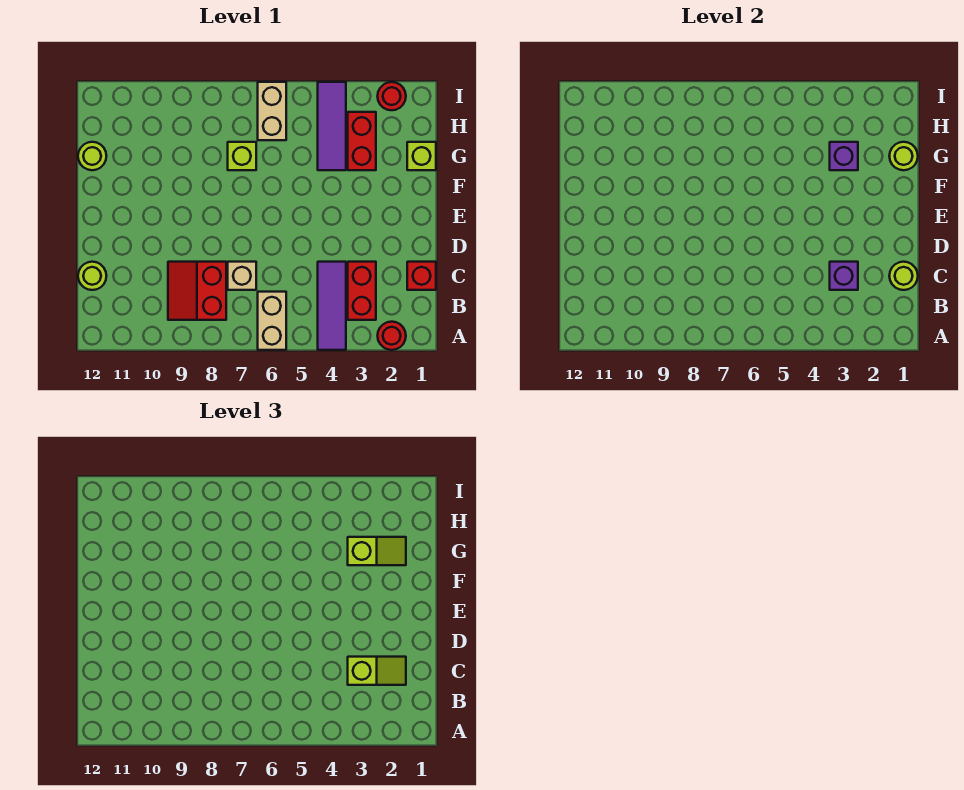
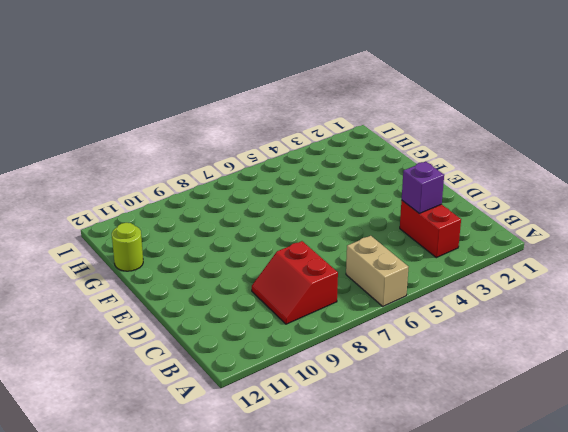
none -> red round brick A2 level 1
none -> purple tile A4:C4 level 1
none -> red brick C1 level 1

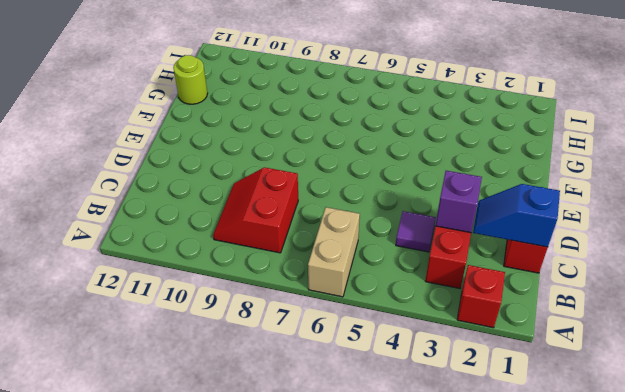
red brick A2 level 1 -> red round brick A2 level 1
blue slope C1:C2 level 2 top 1 -> lime round brick C1 level 2
purple tile C4 level 1 -> purple tile A4:C4 level 1
none -> tan brick C7 level 1
none -> lime round brick C12 level 1
none -> lime brick G1 level 1

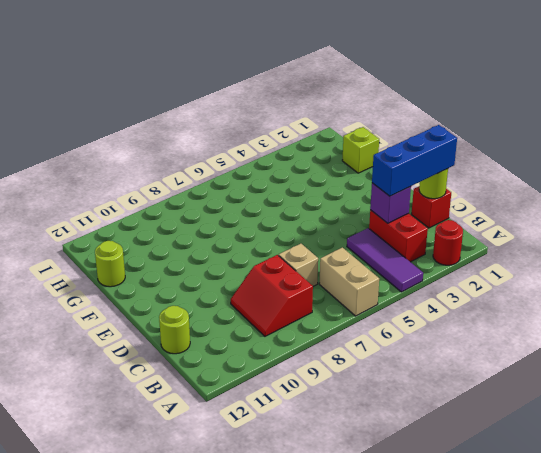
blue brick C1:C3 level 3 -> lime slope C2:C3 level 3 top 3
none -> red brick G3:H3 level 1
none -> purple tile G4:I4 level 1
none -> lime brick G7 level 1

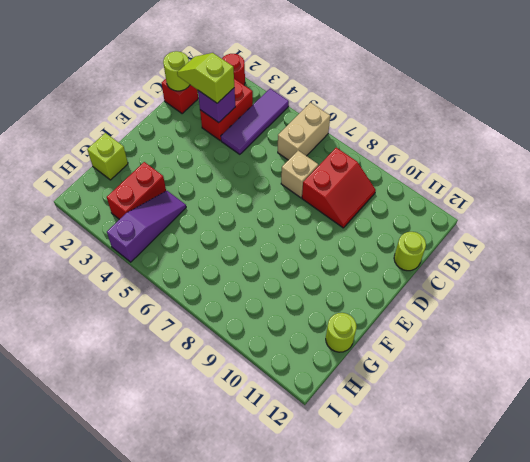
purple slope G4:I4 level 1 top I -> purple tile G4:I4 level 1
none -> lime brick G7 level 1
none -> tan brick H6:I6 level 1
none -> red round brick I2 level 1

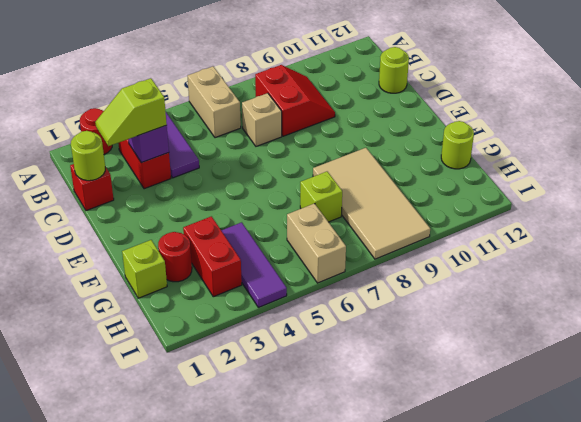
tan tile F8:I9 level 1 -> none
red round brick G2 level 1 -> red round brick I2 level 1
none -> lime round brick G1 level 2
none -> purple brick G3 level 2
none -> lime slope G2:G3 level 3 top 3

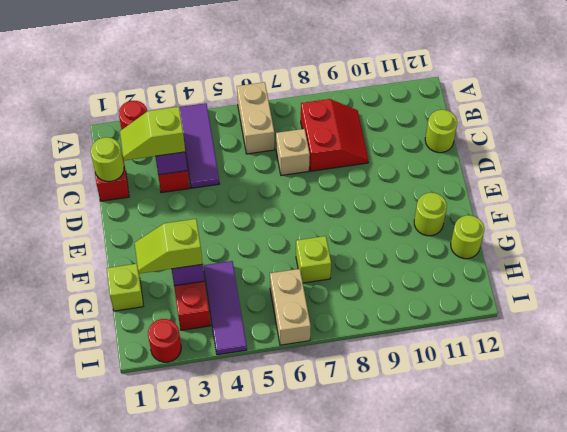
lime round brick F11 level 1 -> lime round brick G1 level 2

